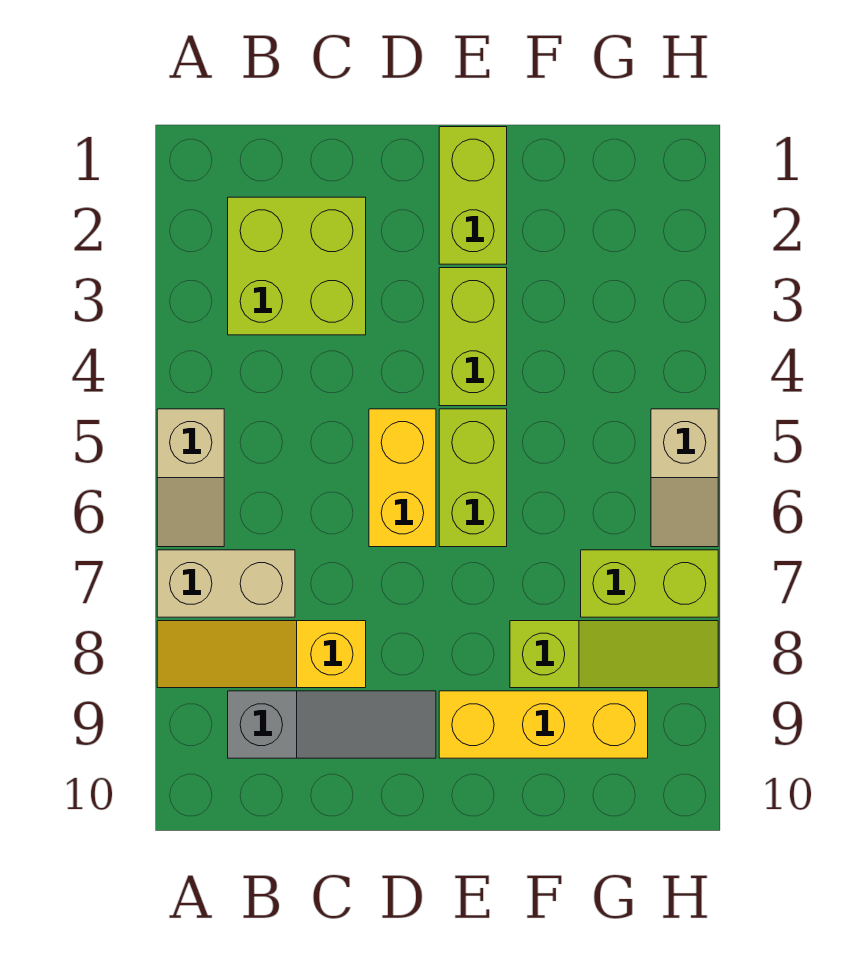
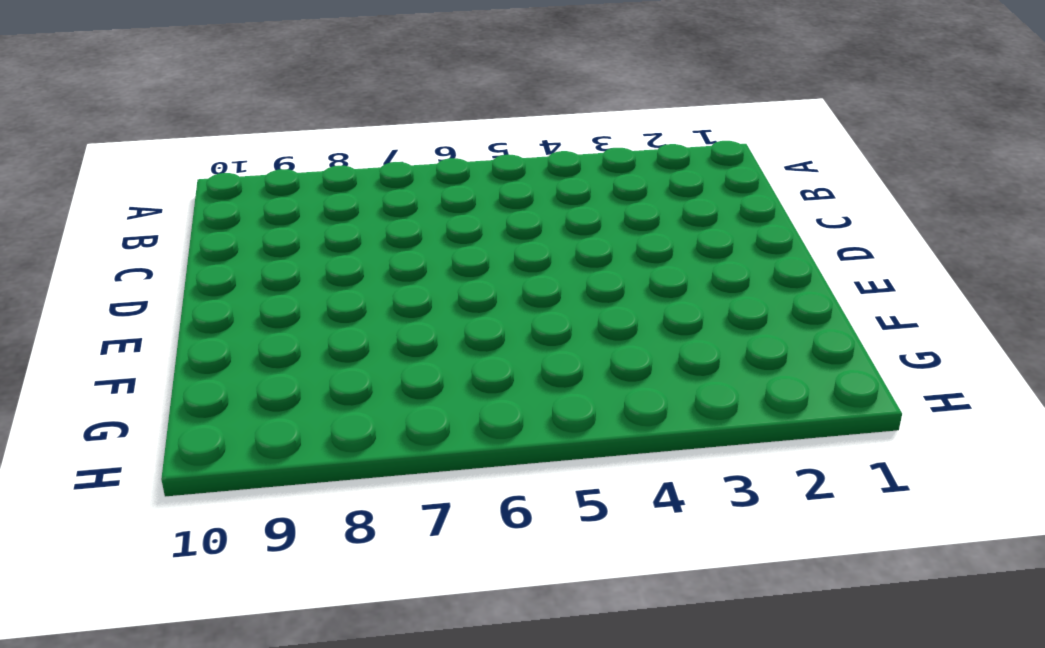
none -> tan slope A5:A6 level 1 top 5
none -> tan brick A7:B7 level 1
none -> yellow slope A8:C8 level 1 top C

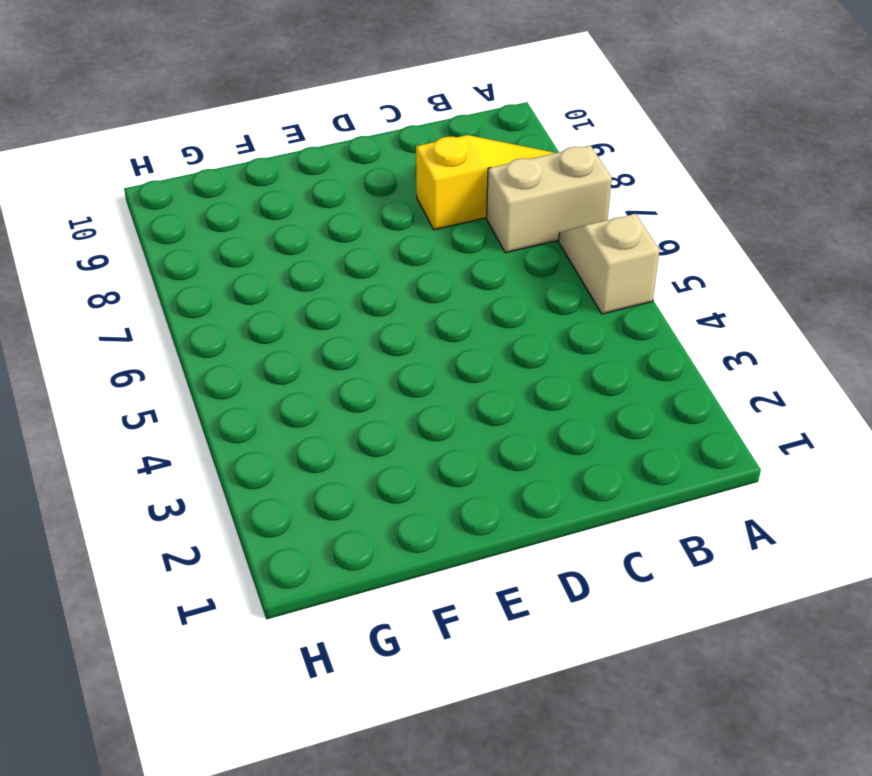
none -> lime brick B2:C3 level 1
none -> grey slope B9:D9 level 1 top B
none -> yellow brick D5:D6 level 1

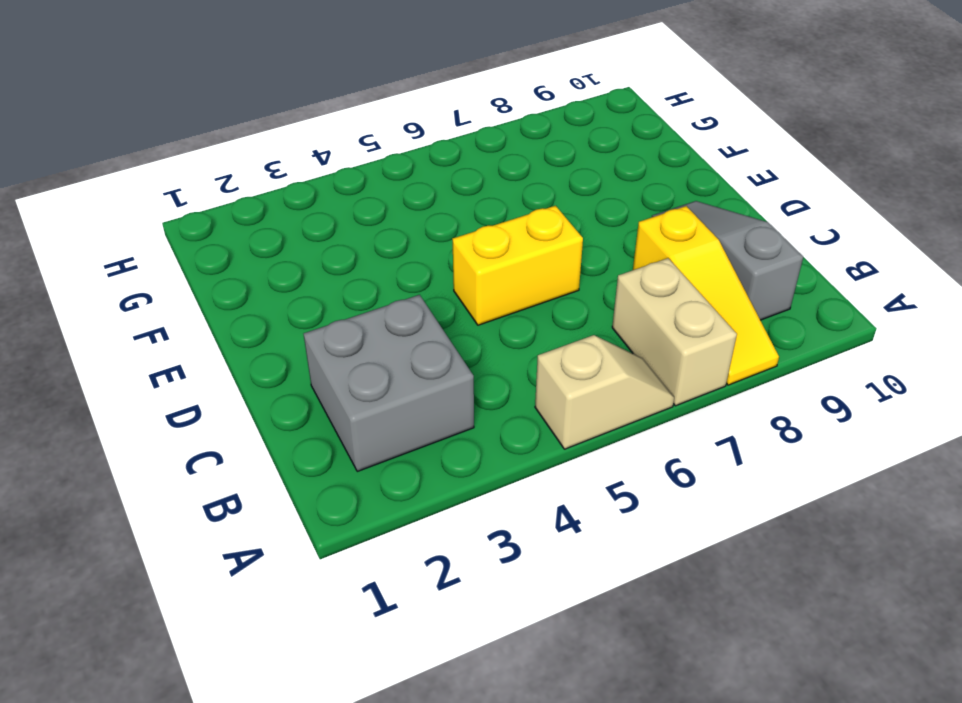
grey brick B2:C3 level 1 -> lime brick B2:C3 level 1
none -> lime brick E1:E2 level 1
none -> lime brick E3:E4 level 1
none -> lime brick E5:E6 level 1

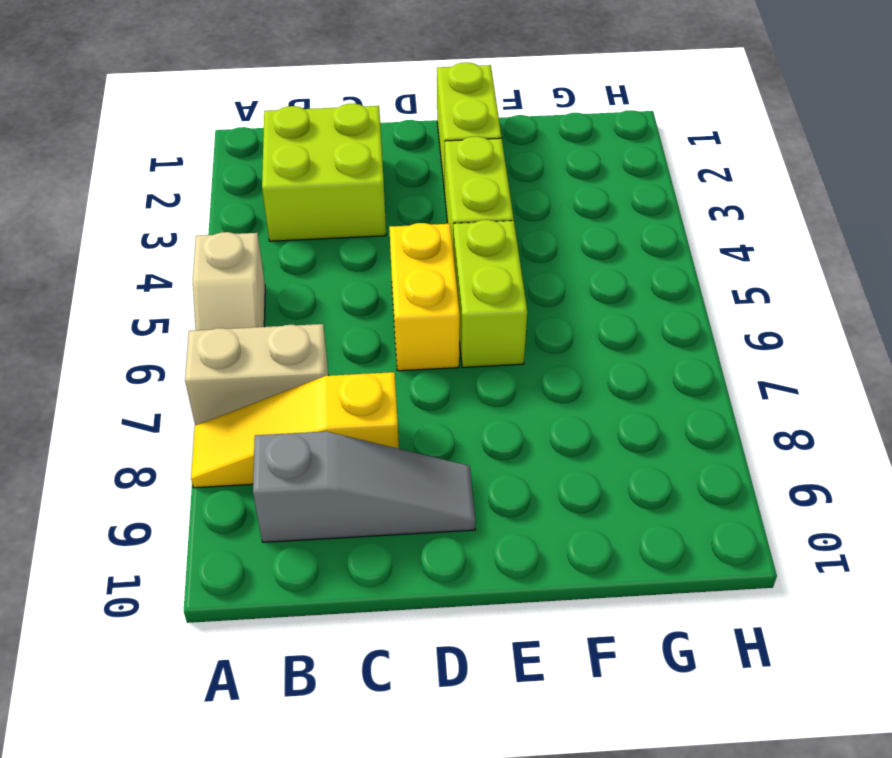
none -> yellow brick E9:G9 level 1
none -> lime slope F8:H8 level 1 top F
none -> lime brick G7:H7 level 1

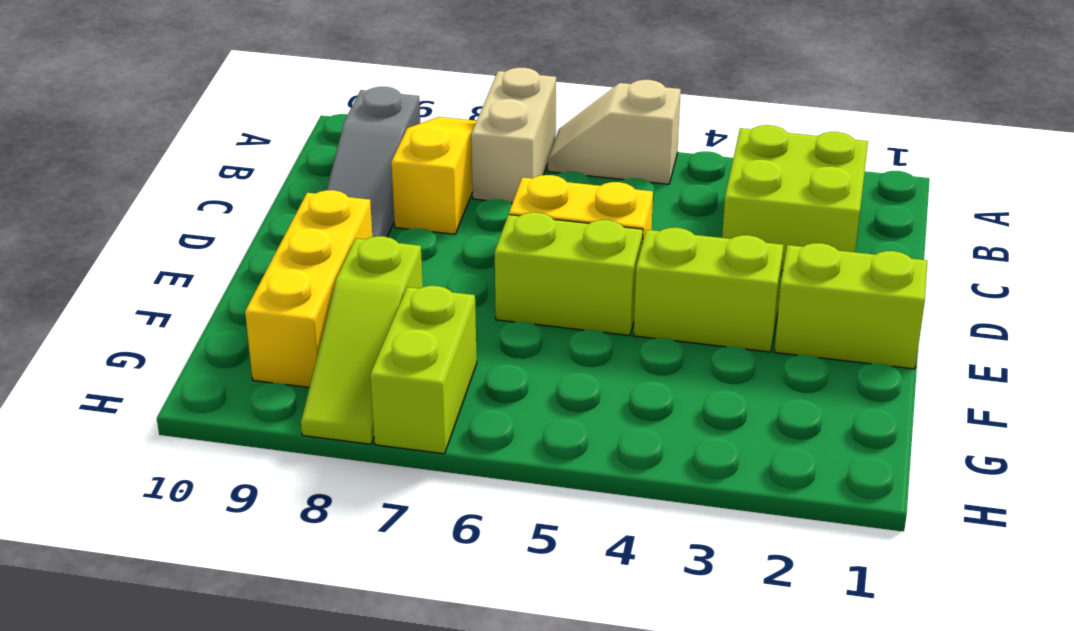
none -> tan slope H5:H6 level 1 top 5

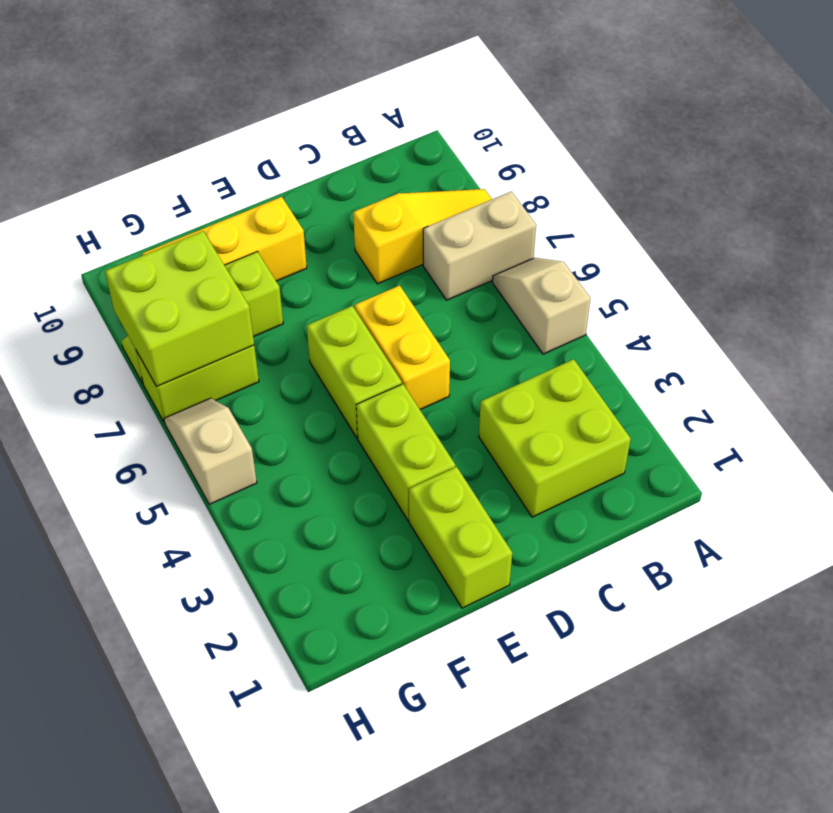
lime brick G7:H8 level 2 -> none
none -> grey slope B9:D9 level 1 top B

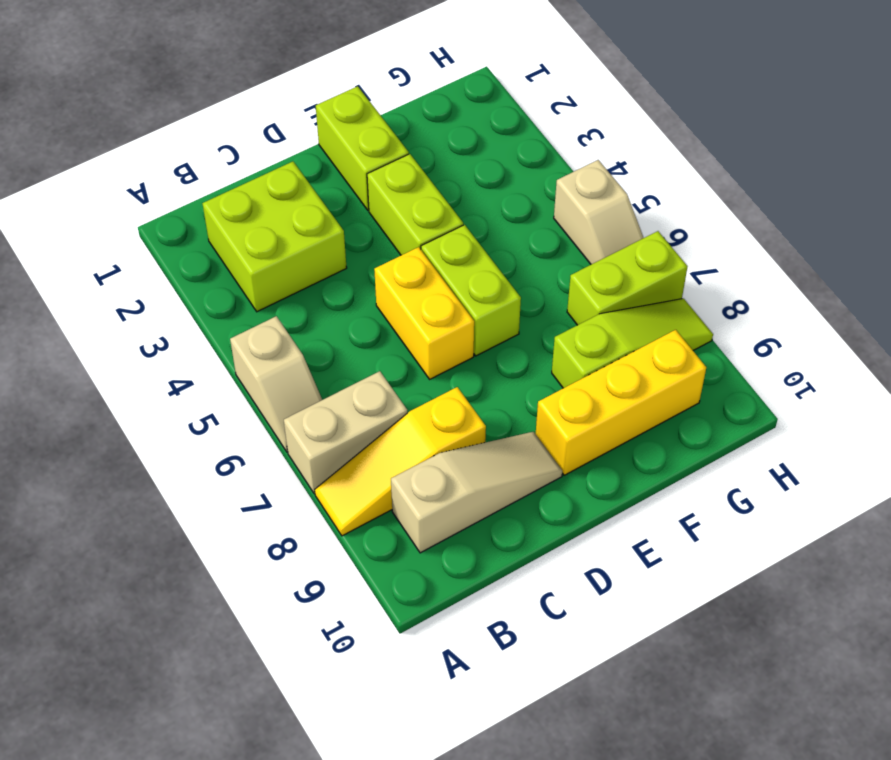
tan slope B9:D9 level 1 top B -> grey slope B9:D9 level 1 top B

